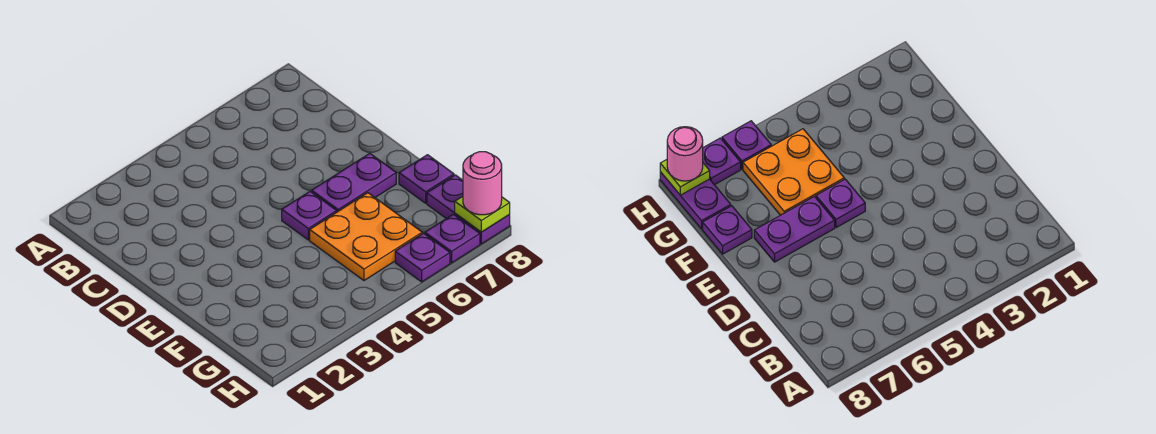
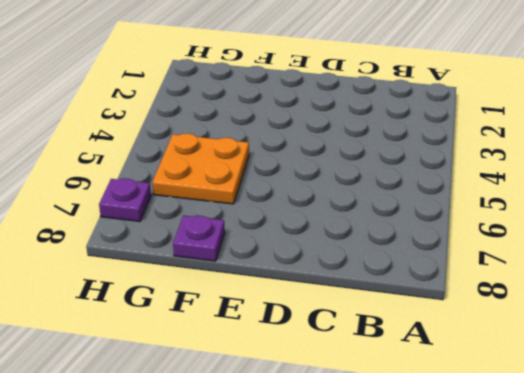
none -> purple plate E5 level 1
none -> purple plate E6:E7 level 1

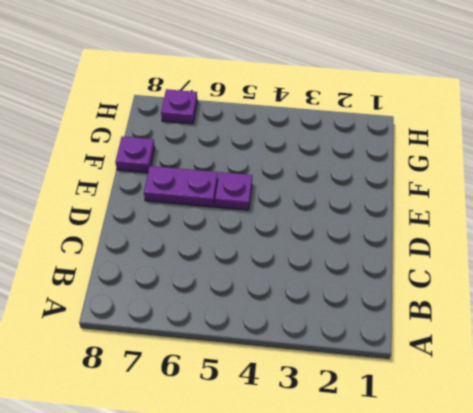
none -> orange plate F5:G6 level 1
none -> purple plate G8:H8 level 1

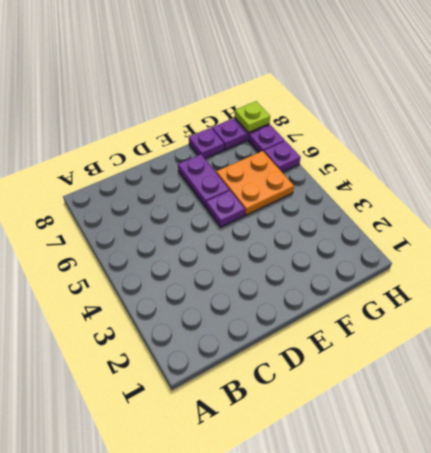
none -> pink round brick H8 level 3

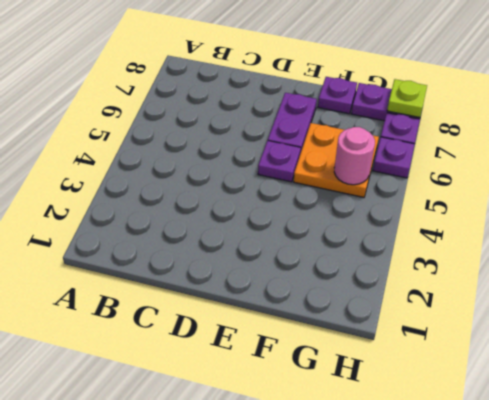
pink round brick G5 level 2 -> pink round brick H8 level 3

